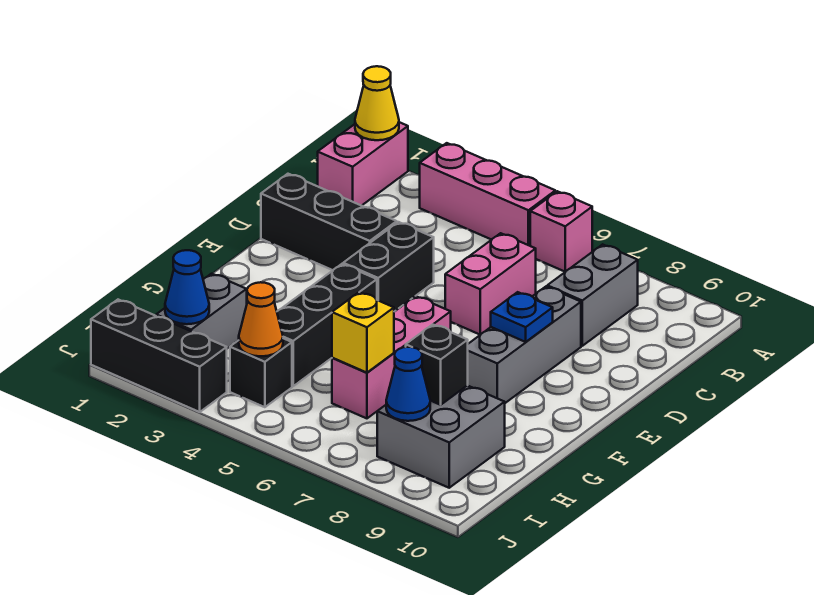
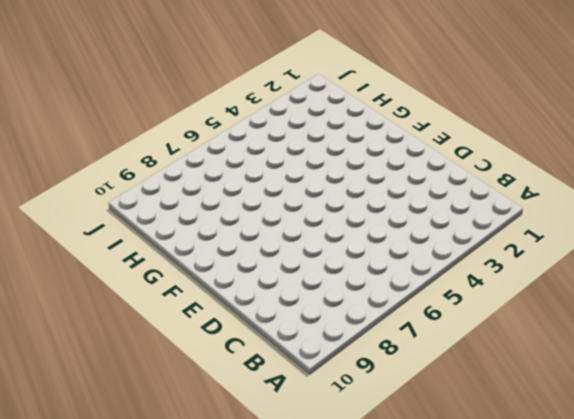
none -> pink brick A1:B1 level 1
none -> pink brick A3:A5 level 1
none -> pink brick A6 level 1

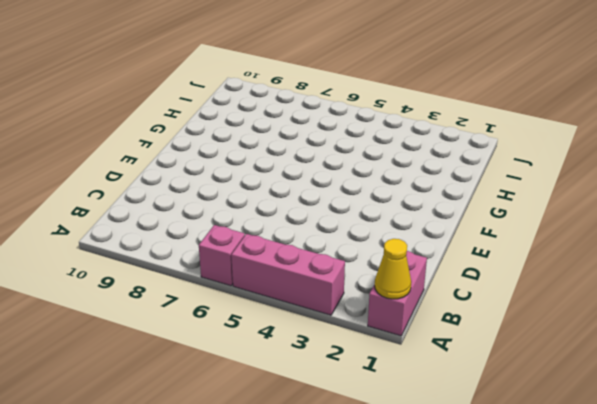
none -> grey brick B8:C8 level 1
none -> pink brick C6:D6 level 1
none -> black brick D1:D3 level 1

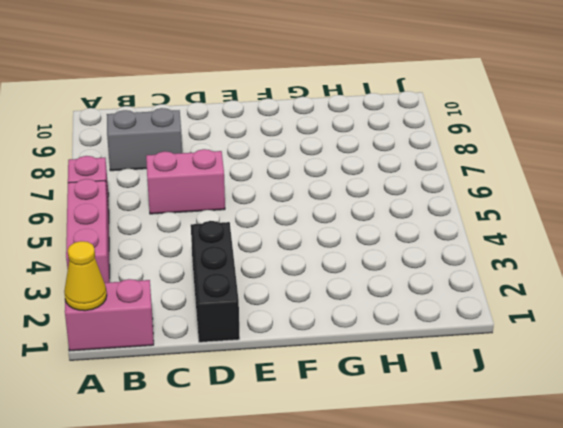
none -> black brick D4:E4 level 1
none -> grey brick D8:F8 level 1
none -> black brick F4:H4 level 1

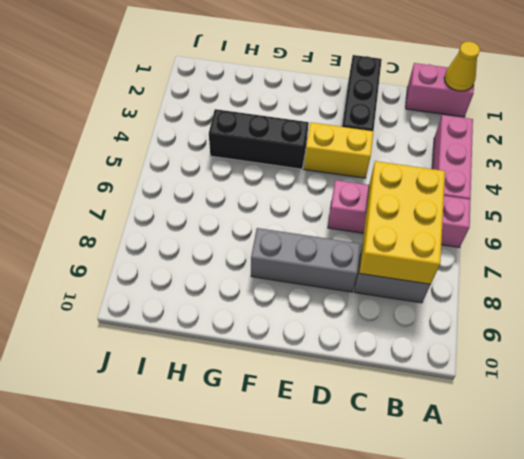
yellow brick B6:C8 level 2 -> none
yellow brick D4:E4 level 1 -> black brick D4:E4 level 1
none -> pink brick F6:H6 level 1
none -> grey brick H2:I2 level 1
none -> grey brick H8:I9 level 1

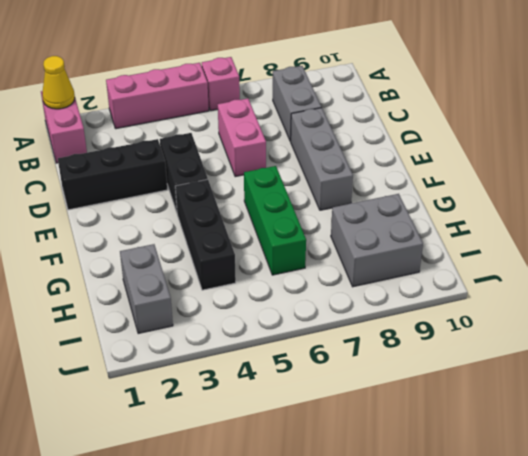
green brick F6:H6 level 1 -> pink brick F6:H6 level 1
none -> black brick I4 level 1
none -> black brick J1:J3 level 1
none -> blue plate E8 level 2

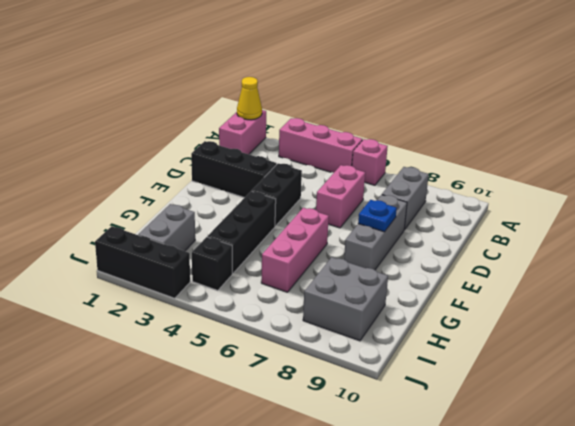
none -> yellow brick H6 level 2
none -> black brick H8 level 2
none -> blue cone I2 level 2

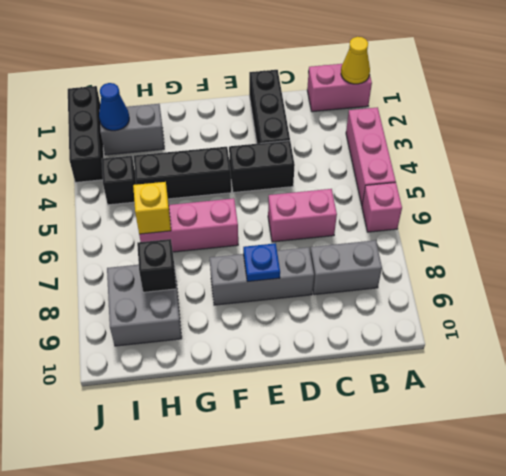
none -> orange cone I4 level 2
none -> blue cone I8 level 2

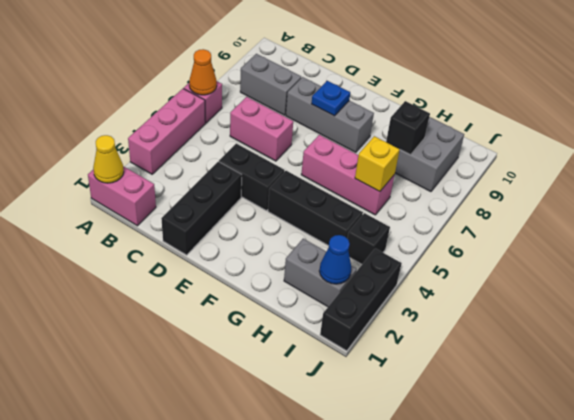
orange cone A6 level 2 -> orange cone I4 level 2
none -> blue cone I8 level 2

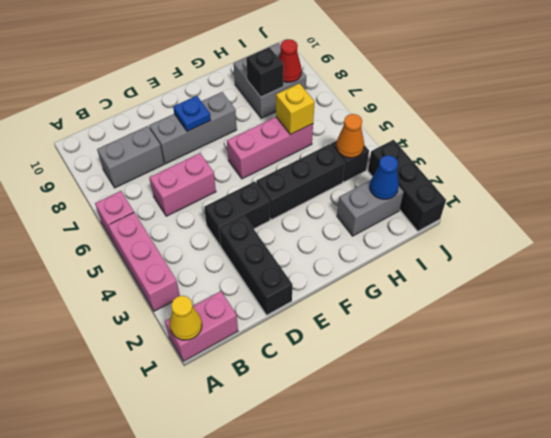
red cone I8 level 2 -> blue cone I8 level 2

